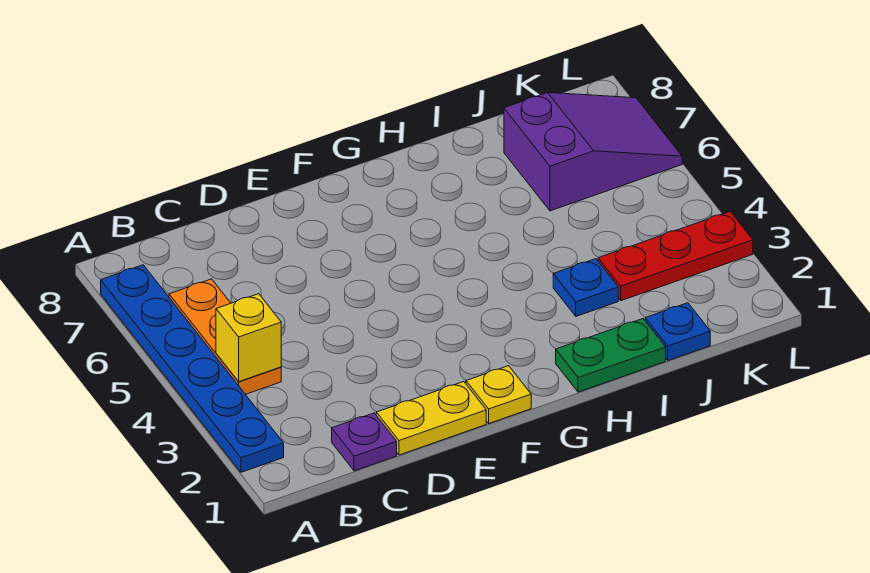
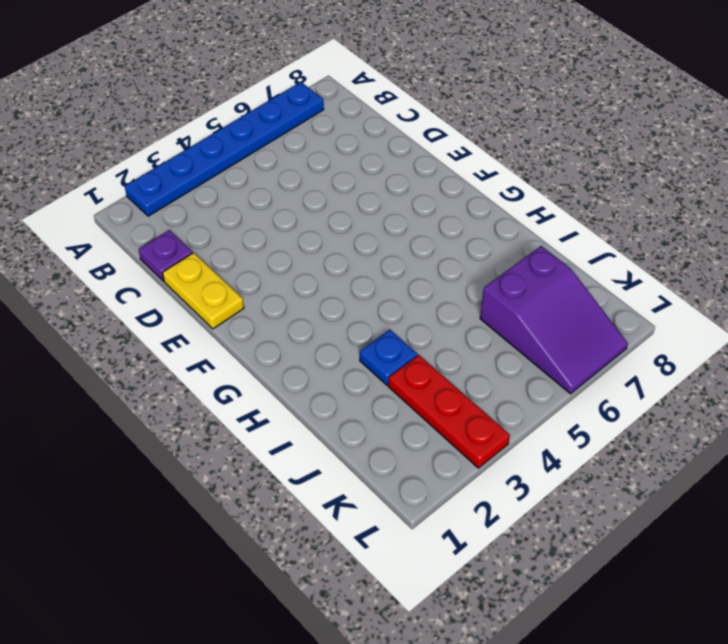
none -> orange plate B4:B6 level 1
none -> yellow plate F1 level 1

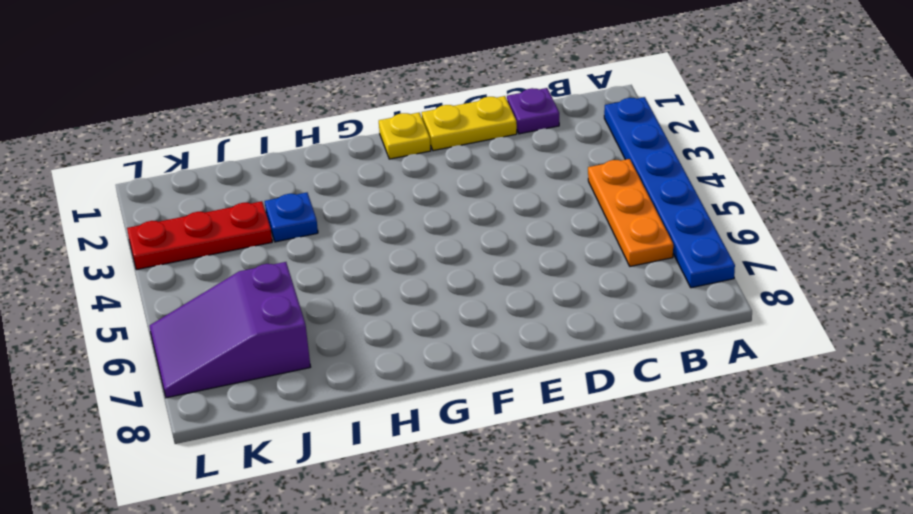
none -> green plate H1:I1 level 1
none -> blue plate J1 level 1

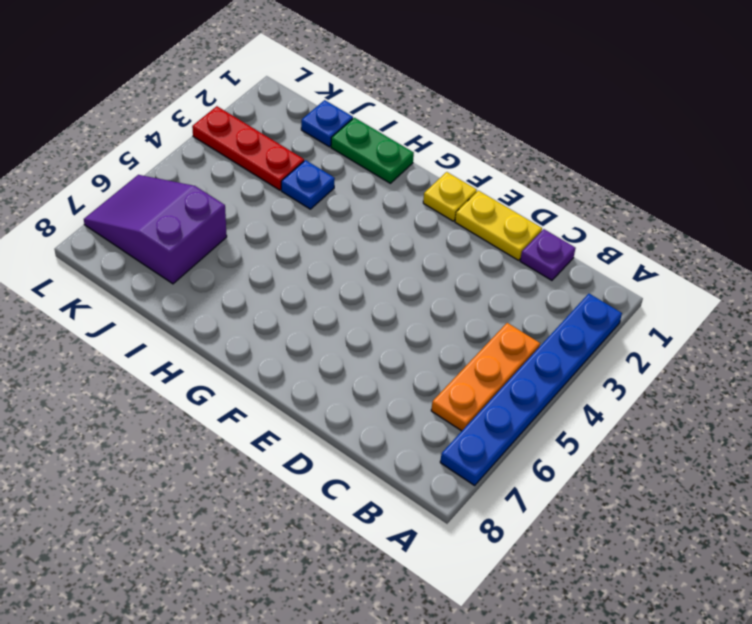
none -> yellow brick B4 level 2

